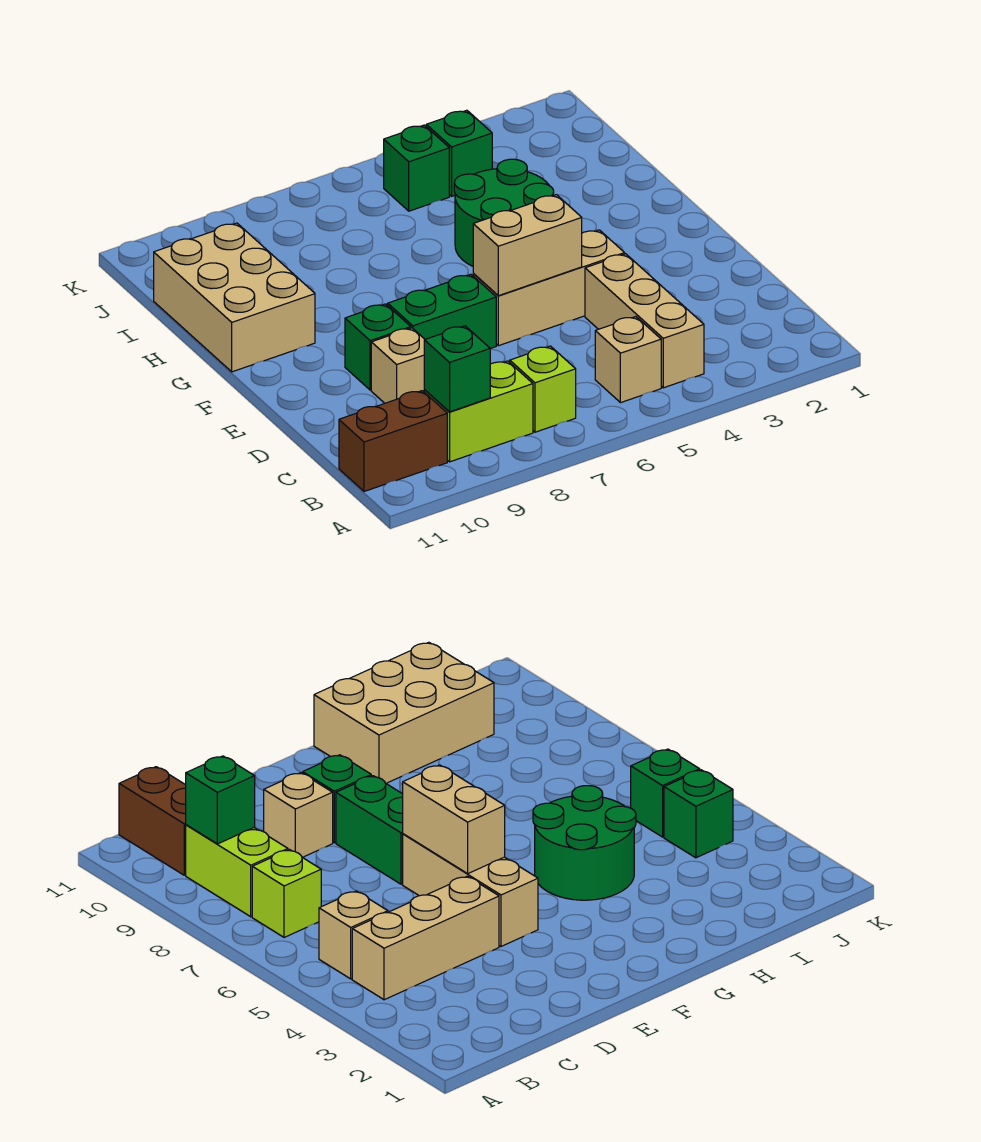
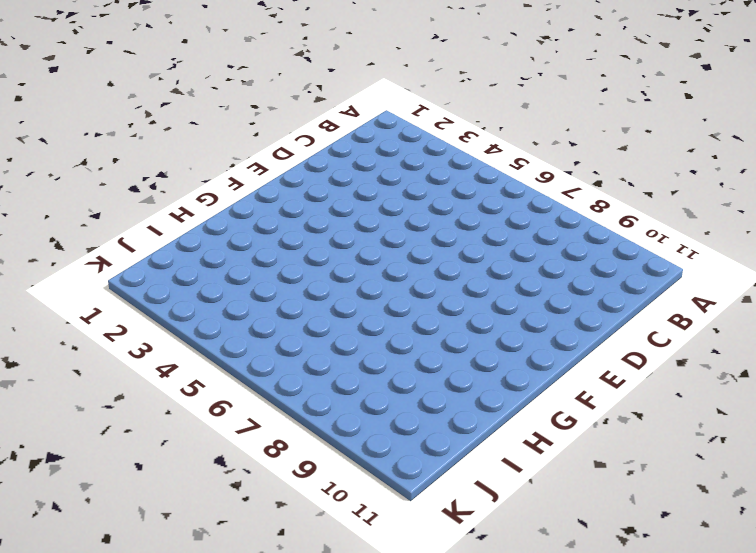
none -> tan brick B4:D4 level 1
none -> tan brick B5 level 1
none -> lime brick B7 level 1

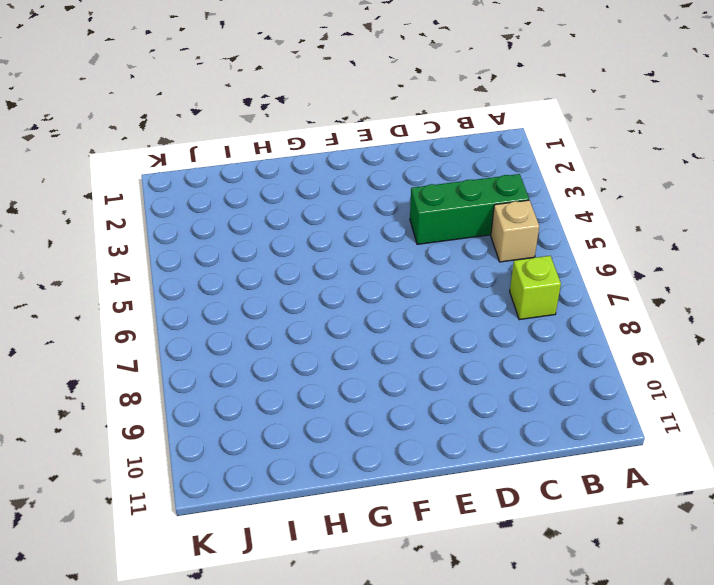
green brick B4:D4 level 1 -> tan brick B4:D4 level 1
none -> lime brick B8:B9 level 1
none -> brown brick B10:B11 level 1
none -> tan brick D9 level 1

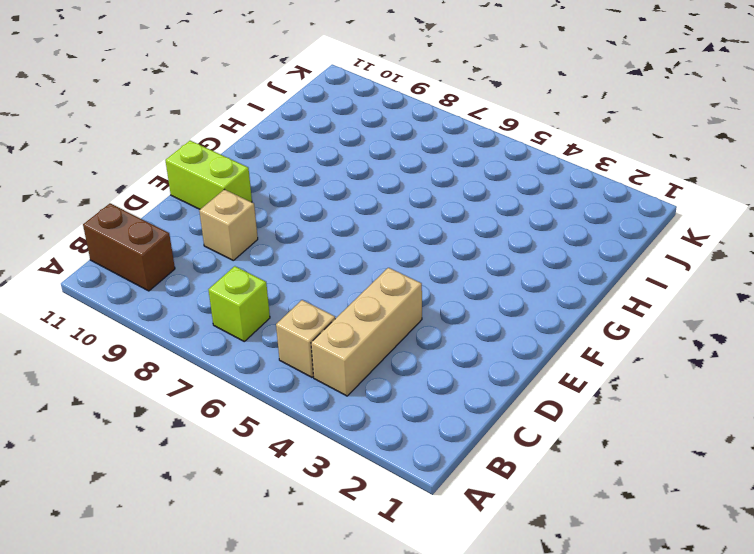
lime brick E10:E11 level 1 -> lime brick B8:B9 level 1
none -> tan brick E4:E6 level 1
none -> green brick E7:E8 level 1
none -> green brick E9 level 1

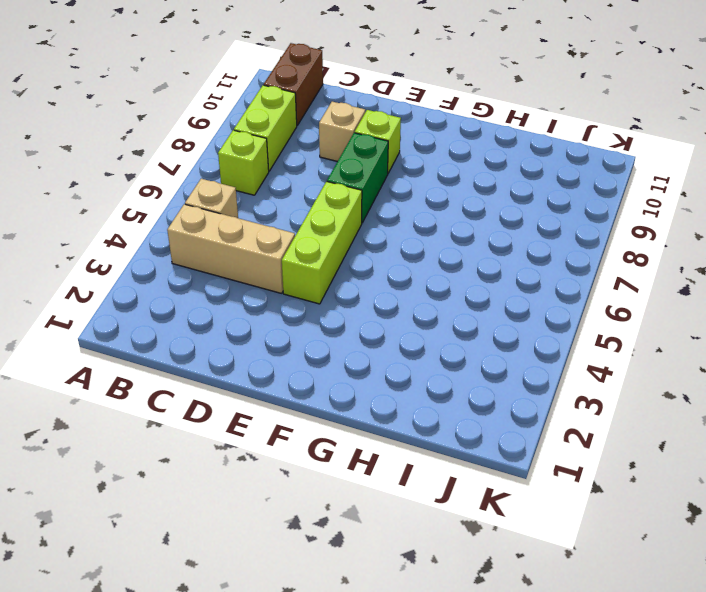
lime brick E4:E6 level 1 -> tan brick E4:E6 level 1
lime brick E9 level 1 -> green brick E9 level 1
none -> green round brick G4:H5 level 1
none -> tan brick G10:I11 level 1
none -> green brick J4 level 1

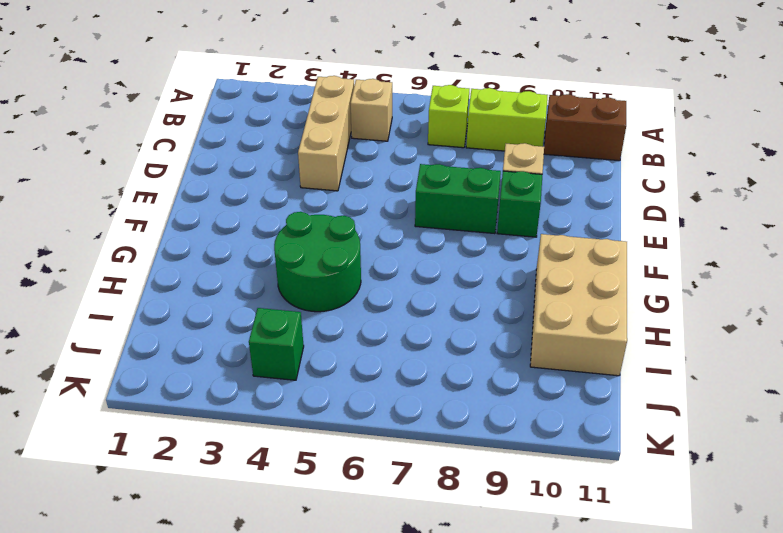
none -> tan brick E4:E6 level 1
none -> green brick J5 level 1
none -> green brick B9 level 2

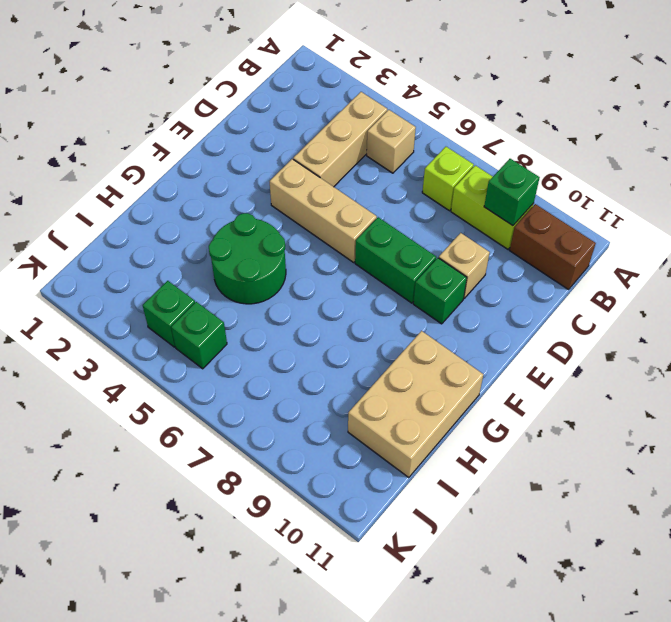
none -> tan brick E5:E6 level 2

